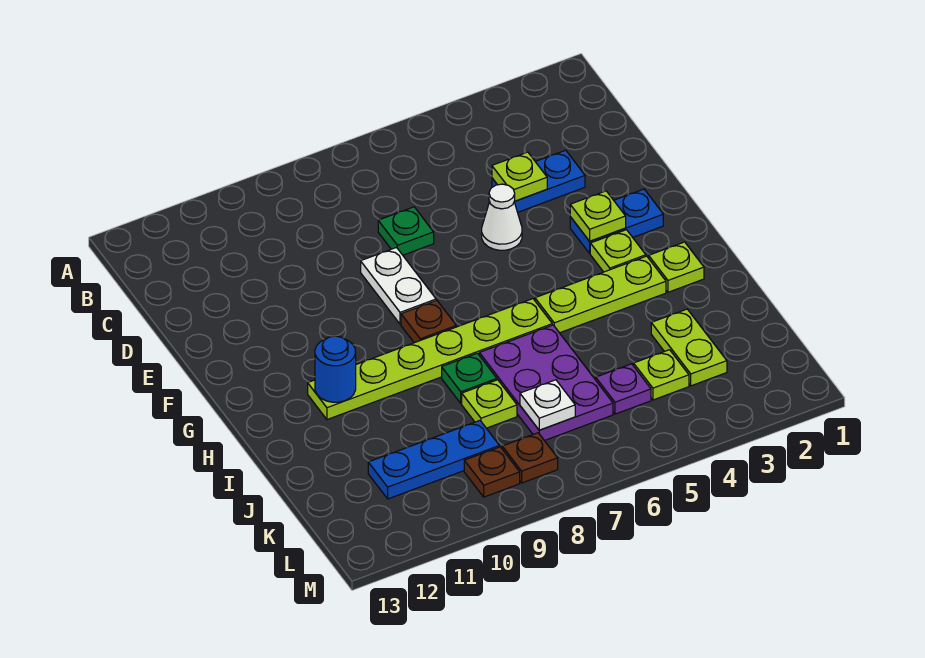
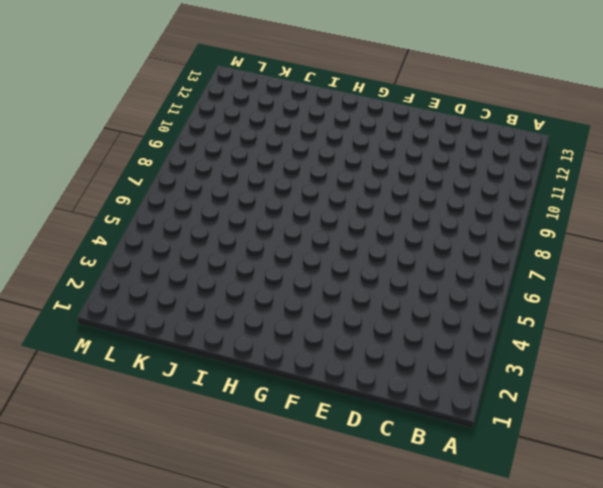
none -> blue plate D3:D4 level 1
none -> green plate D7 level 1
none -> white cone E5 level 1

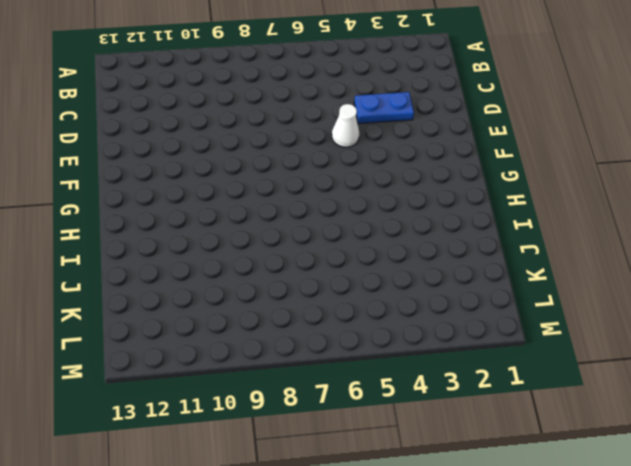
none -> green plate D7 level 1
none -> white plate E8:F8 level 1
none -> blue plate F2:F3 level 1

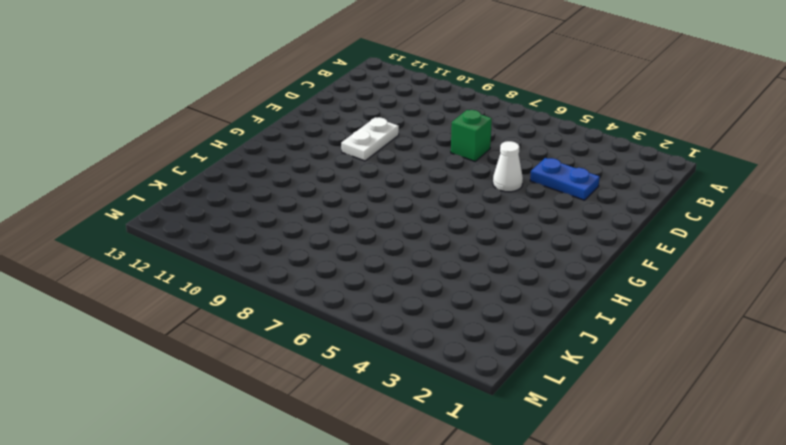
green brick D7 level 1 -> green plate D7 level 1
white plate E10:F10 level 1 -> white plate E8:F8 level 1
none -> blue plate F2:F3 level 1
none -> lime plate G3 level 1
none -> brown plate G8 level 1

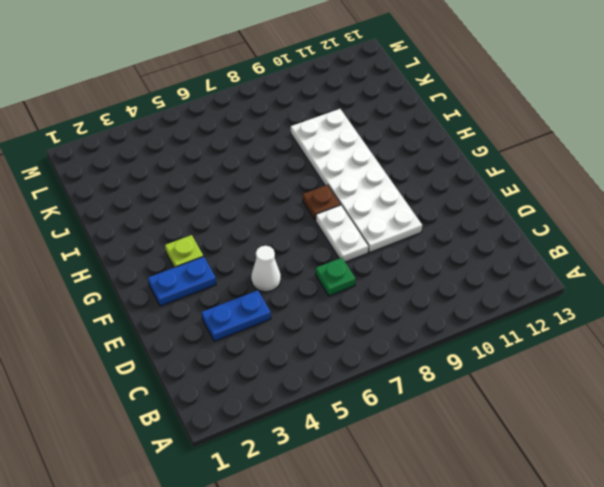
white plate E9:J10 level 1 -> lime plate H6:H11 level 1
none -> lime plate H2 level 1
none -> lime plate H3:H5 level 1
none -> purple plate I6:K7 level 1

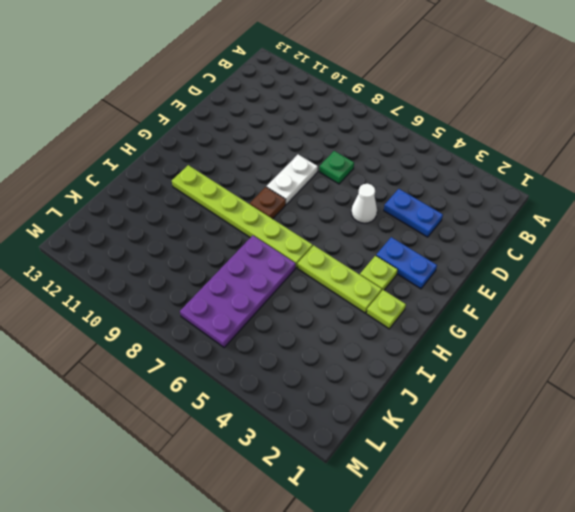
purple plate I6:L7 level 1 -> purple plate I6:K7 level 1
none -> green plate I8 level 1
none -> lime plate J3:K3 level 1
none -> lime plate J8 level 1

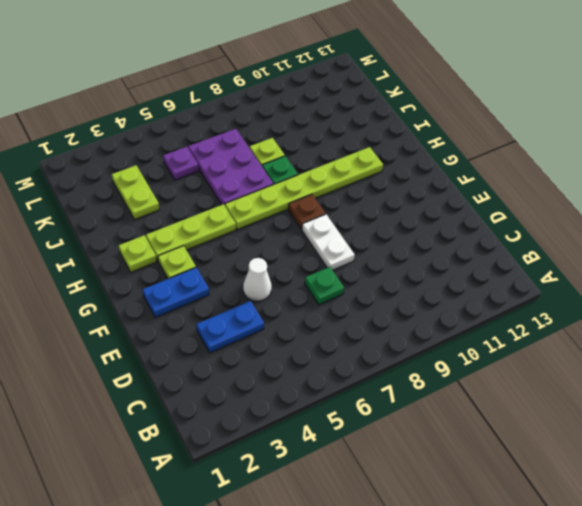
none -> lime plate K4 level 1
none -> blue plate K9:K11 level 1
none -> brown plate L8 level 1

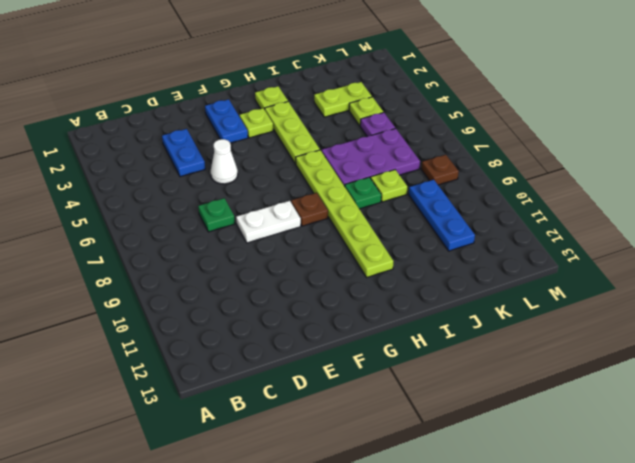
none -> brown plate L9 level 1
none -> lime plate D4 level 2
none -> lime plate F3 level 2

